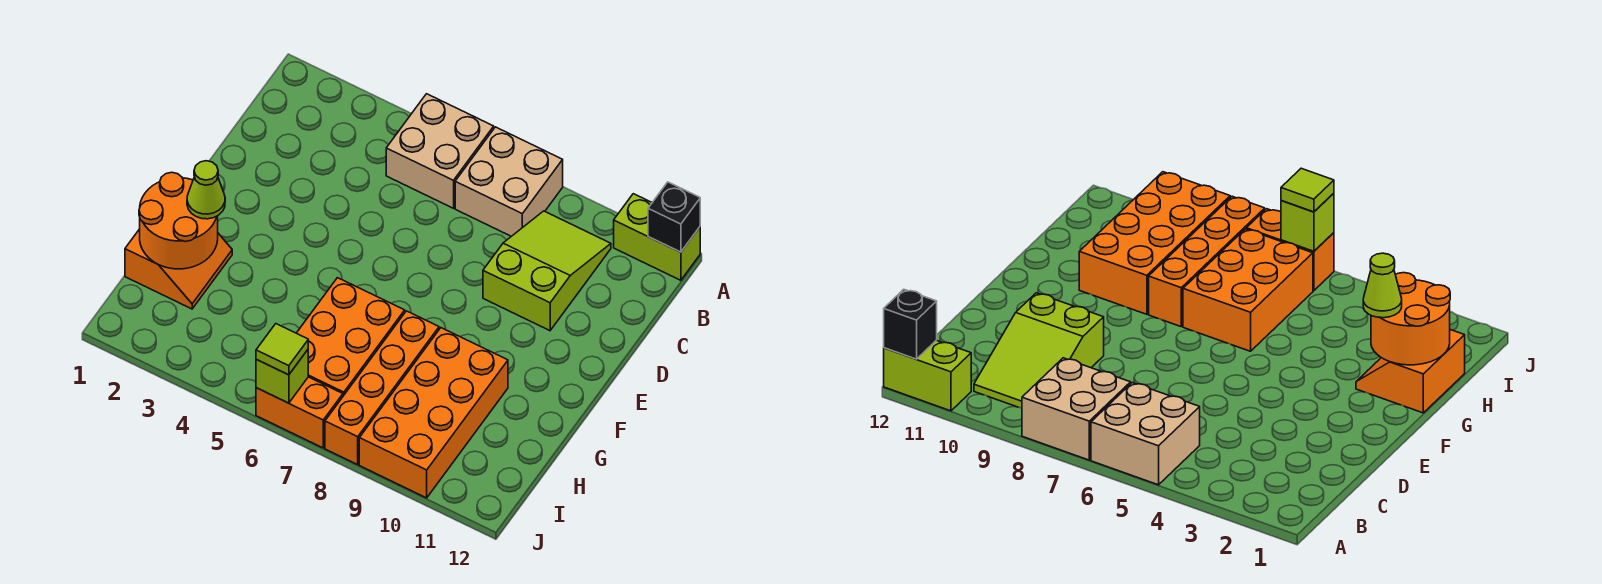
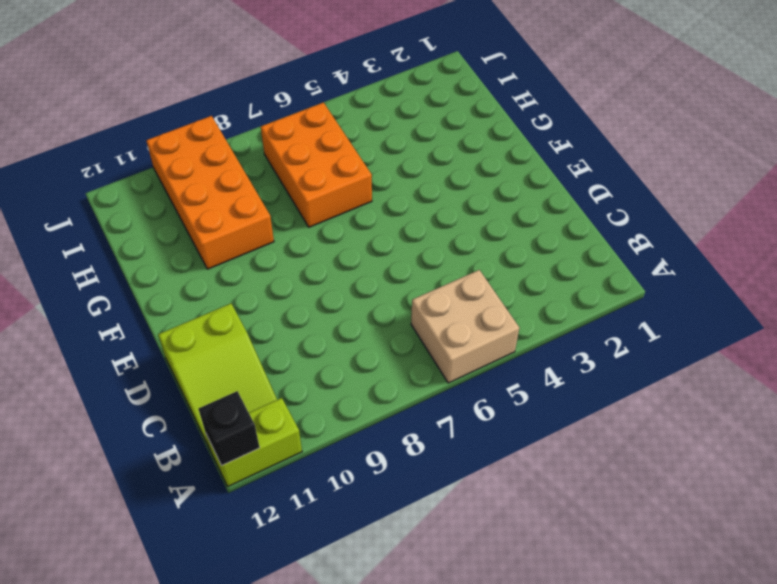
lime slope B11:D12 level 1 top D -> lime slope B9:D10 level 1 top D
none -> tan brick A7:B8 level 1
none -> orange slope G1:H2 level 1 top 1
none -> orange brick G8:J8 level 1

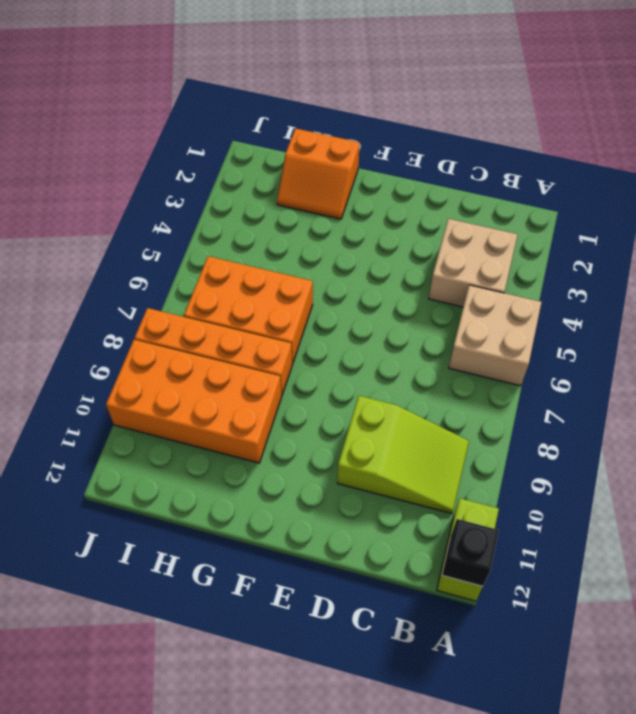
tan brick B3:C4 level 1 -> tan brick A7:B8 level 1
none -> orange brick J6:J7 level 1
none -> orange round brick G1:H2 level 2
none -> lime brick J6 level 2

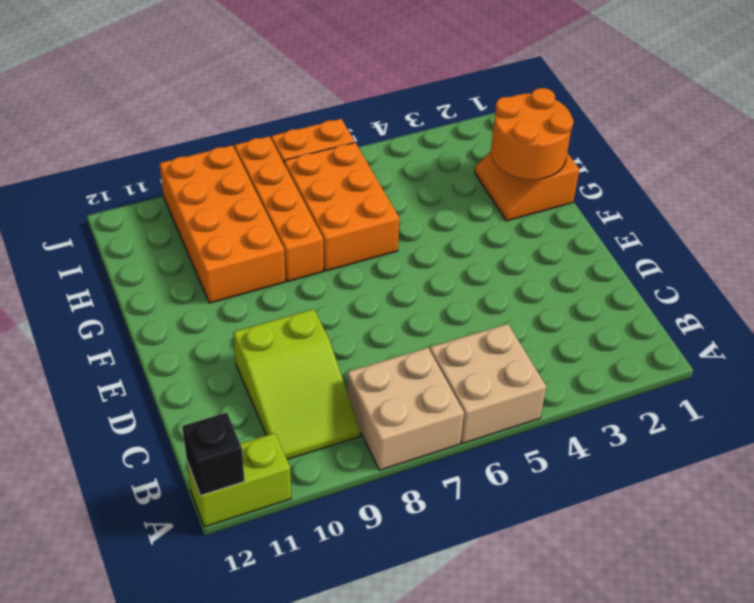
none -> lime brick J6 level 2
none -> lime cone G2 level 3
none -> lime tile J6 level 3

